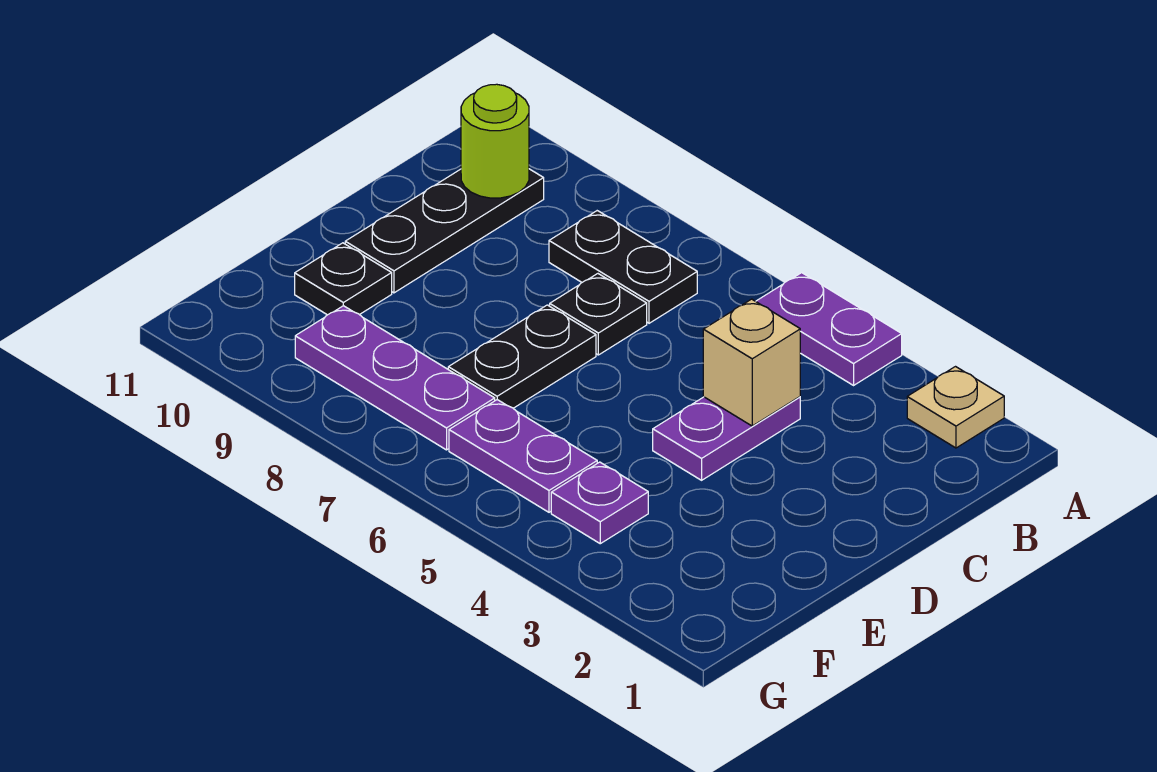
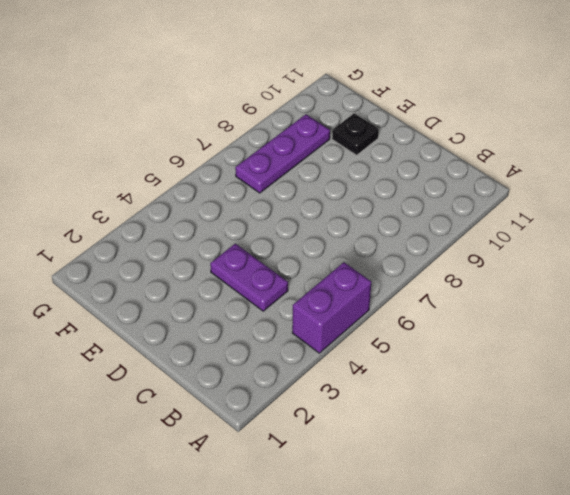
purple brick A4:A5 level 1 -> purple plate A4:A5 level 1
none -> tan plate A2 level 1
none -> black plate B7:B8 level 1
none -> black plate B10:D10 level 1

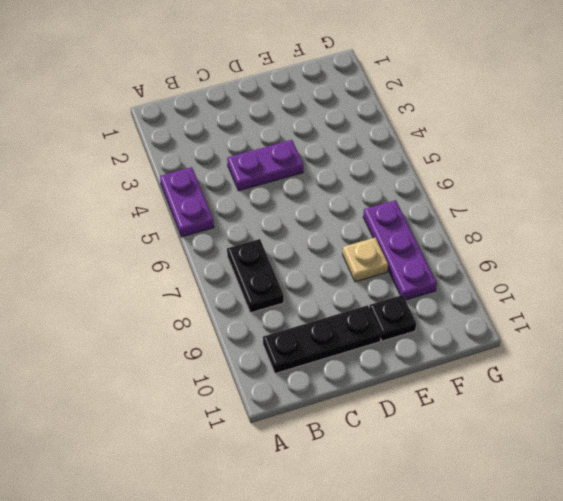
tan plate E8 level 1 -> tan plate A2 level 1
none -> black plate C7 level 1
none -> black plate D7:E7 level 1
none -> purple plate F4 level 1

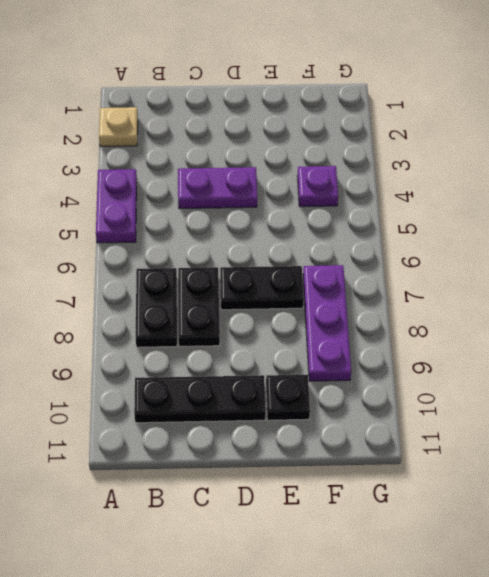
black plate C7:C8 level 1 -> black plate C7 level 1
none -> purple plate F5:F6 level 1
none -> lime round brick B10 level 2
none -> tan brick C4 level 2

